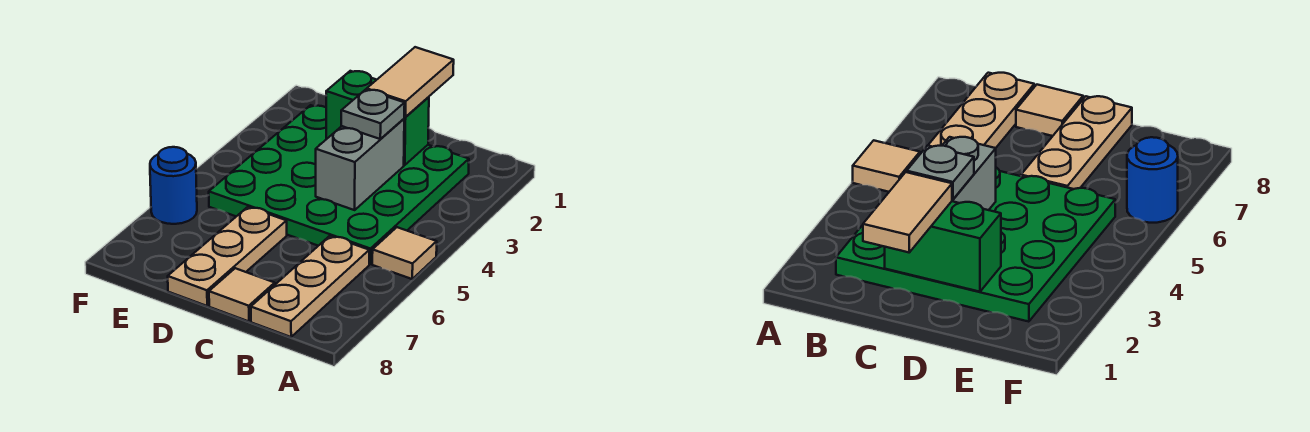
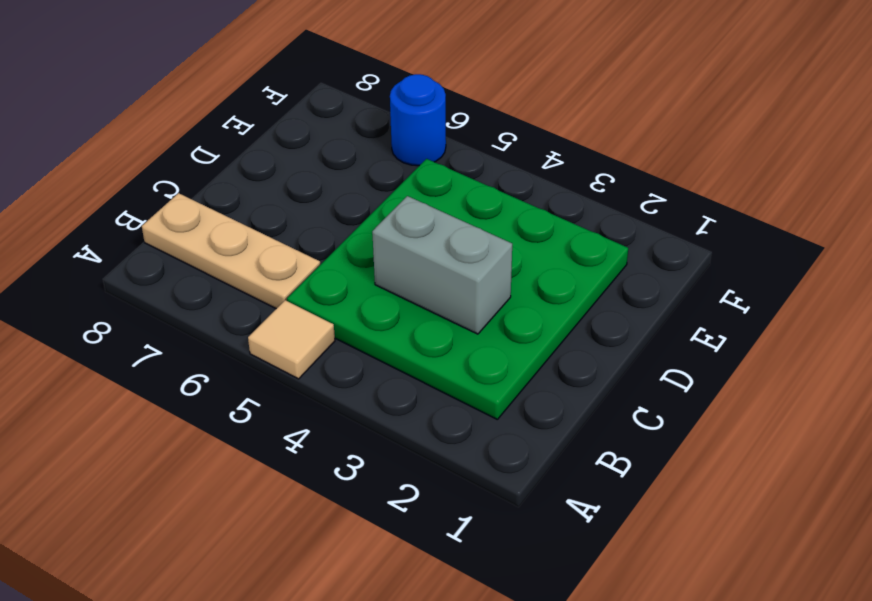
none -> tan tile C8 level 1
none -> tan plate D6:D8 level 1

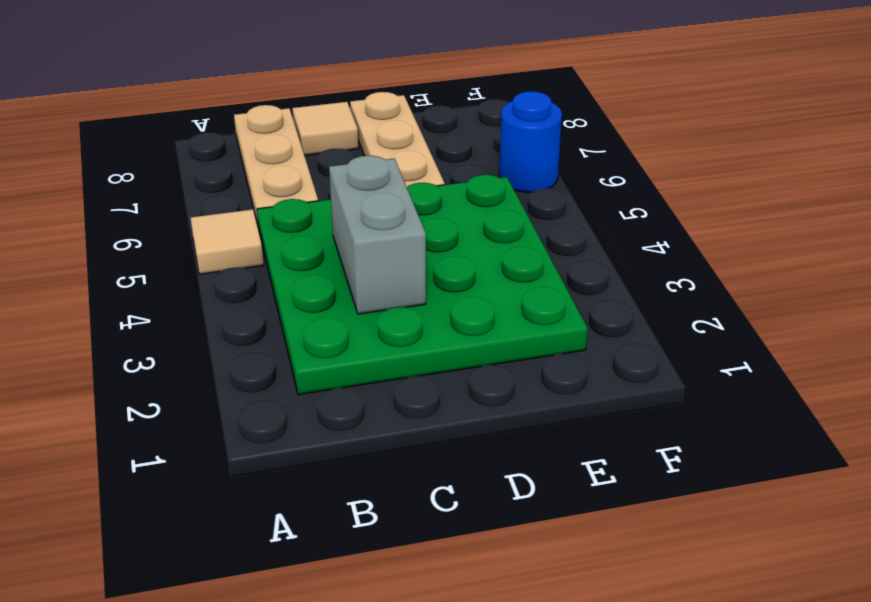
none -> green brick C2:D2 level 2
none -> tan tile C1:C2 level 3

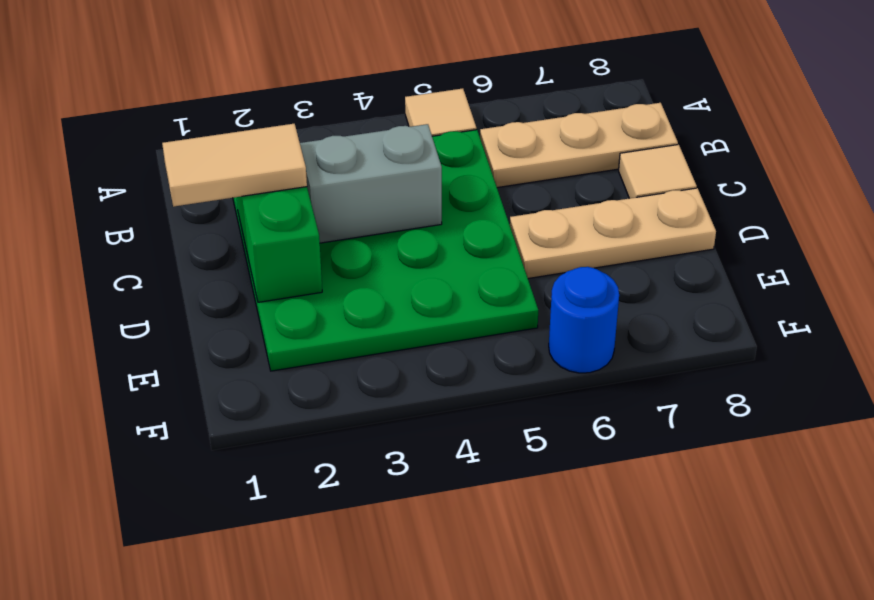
none -> grey plate C3 level 3

